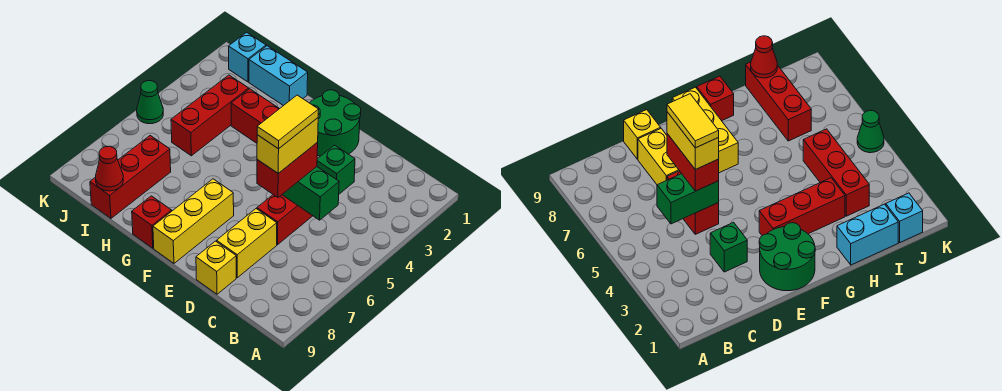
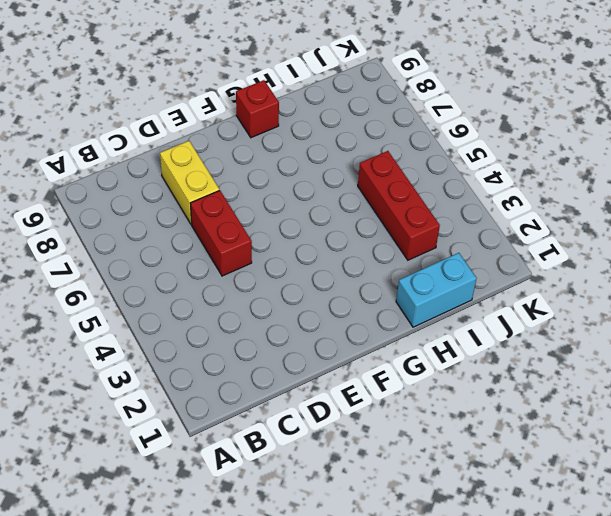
none -> green brick D3 level 1
none -> yellow brick D9 level 1
none -> green round brick E1:F2 level 1

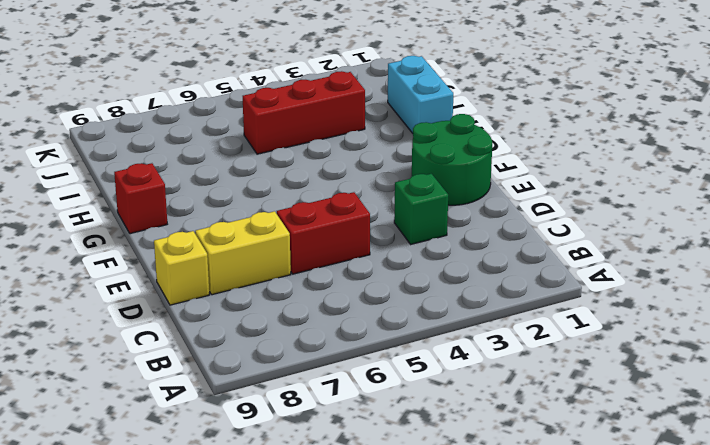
none -> red brick F3:H3 level 1
none -> yellow brick F7:F9 level 1
none -> red brick I7:I9 level 1

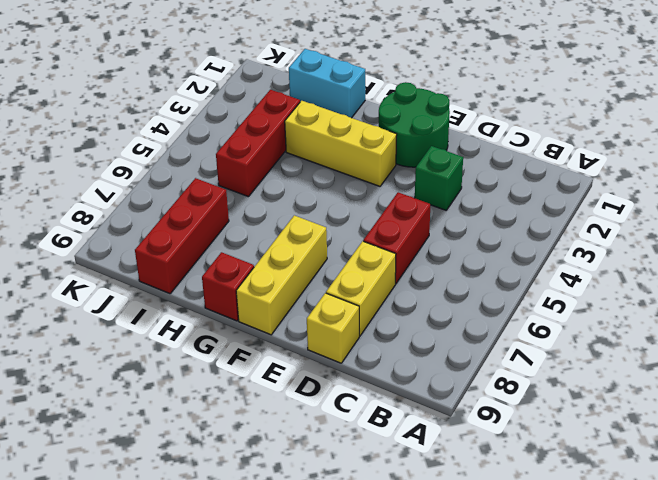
yellow brick F3:H3 level 1 -> red brick F3:H3 level 1
none -> cyan brick J1 level 1
none -> green cone K5 level 1
none -> green brick C5:D5 level 2

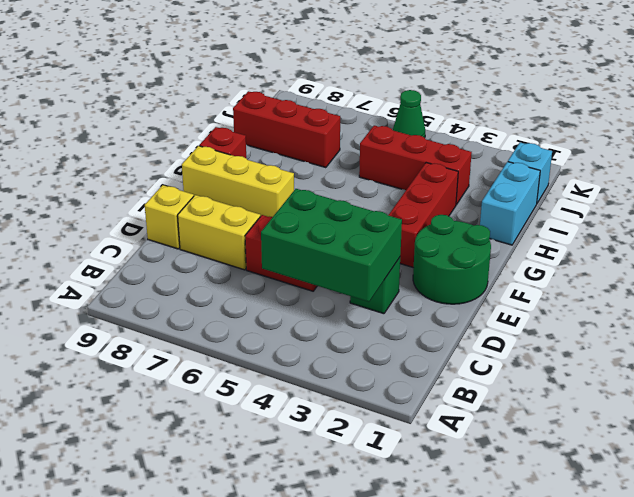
green brick C3:D5 level 2 -> green brick C5:D5 level 2
none -> red cone I9 level 2
none -> red brick D5:D6 level 3
none -> yellow brick D5:D6 level 4

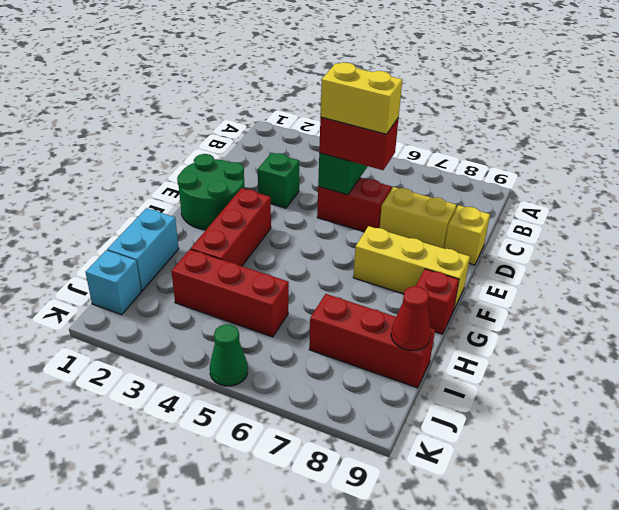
none -> yellow tile D5:D6 level 5

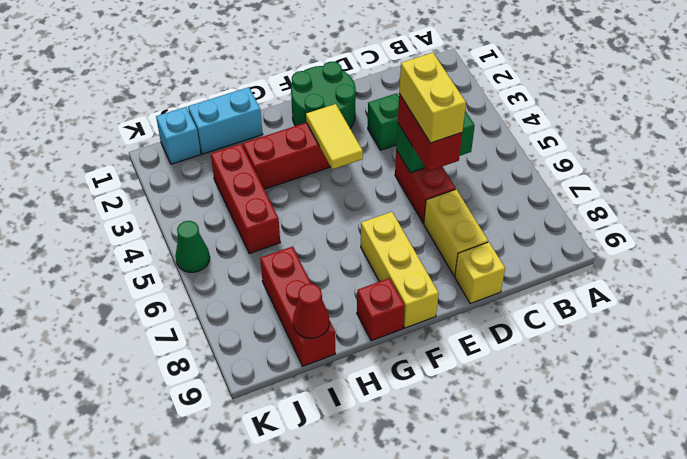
yellow tile F3:F4 level 2 -> yellow tile D5:D6 level 5

